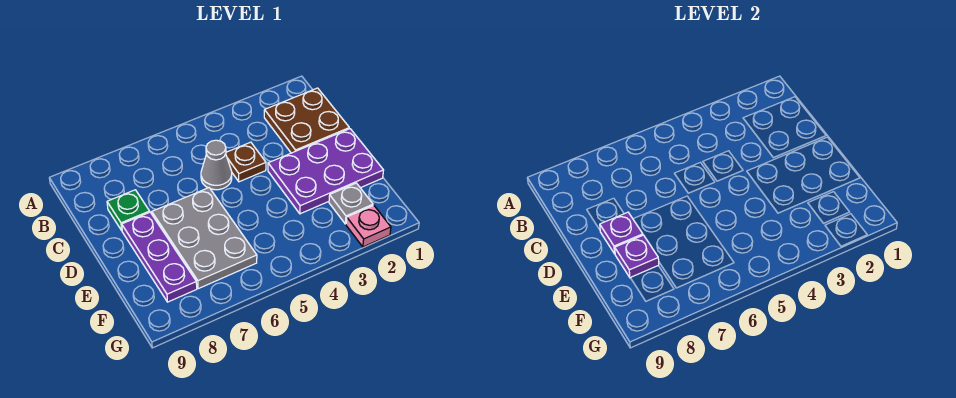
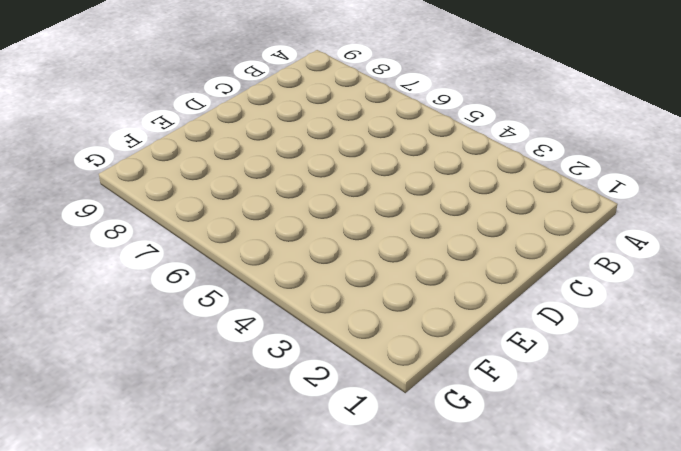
none -> brown plate B1:C2 level 1
none -> brown plate C4 level 1

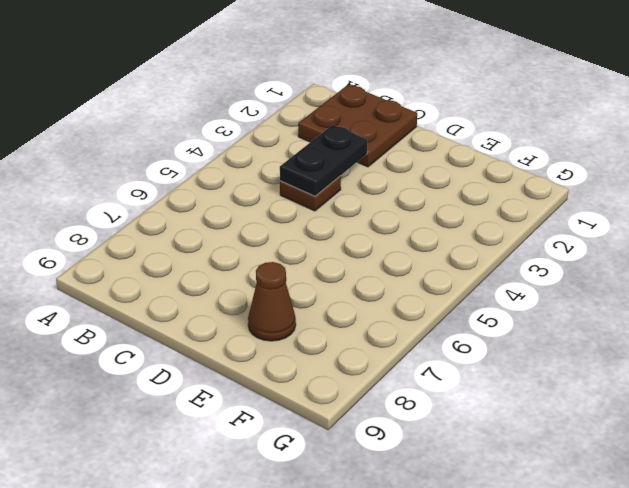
black plate C3:C4 level 2 -> none
brown cone E8 level 1 -> purple plate D8:F8 level 1
none -> grey cone C5 level 1
none -> green plate C8 level 1

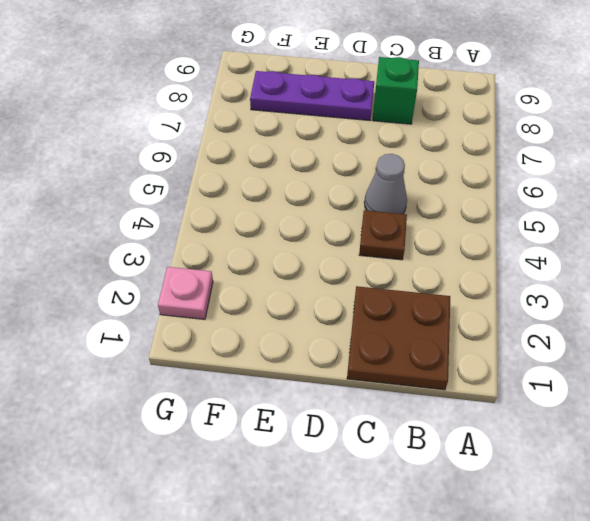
green brick C8 level 1 -> green plate C8 level 1
none -> purple plate D1:E3 level 1
none -> grey plate D6:F7 level 1

